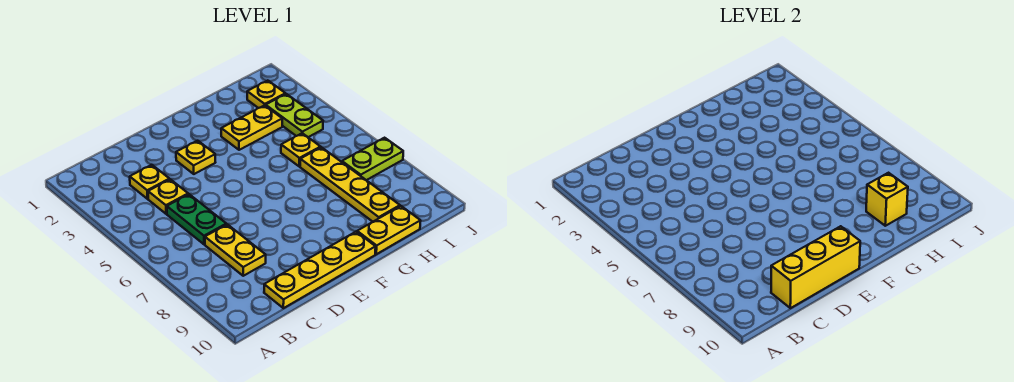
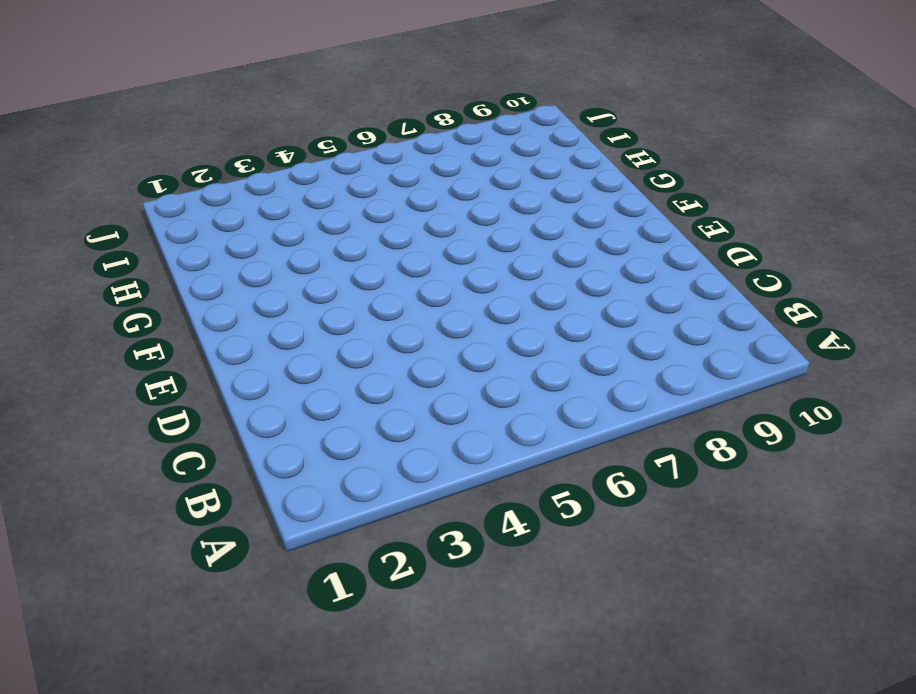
none -> yellow plate C3 level 1
none -> yellow plate C4 level 1
none -> green plate C5:C6 level 1

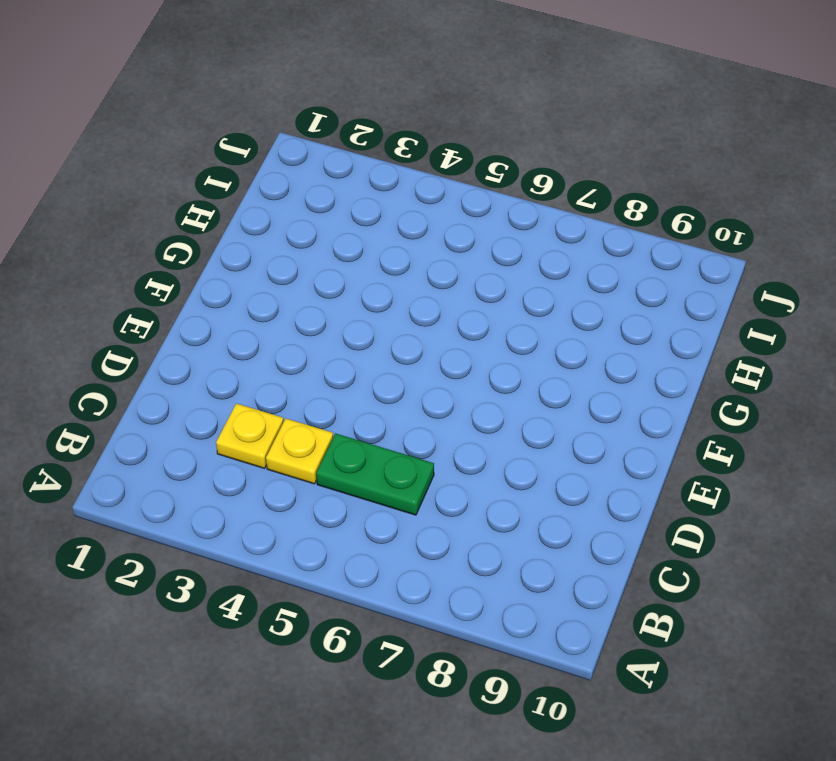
none -> yellow plate C7:C8 level 1
none -> yellow plate C10:F10 level 1
none -> yellow plate E3 level 1

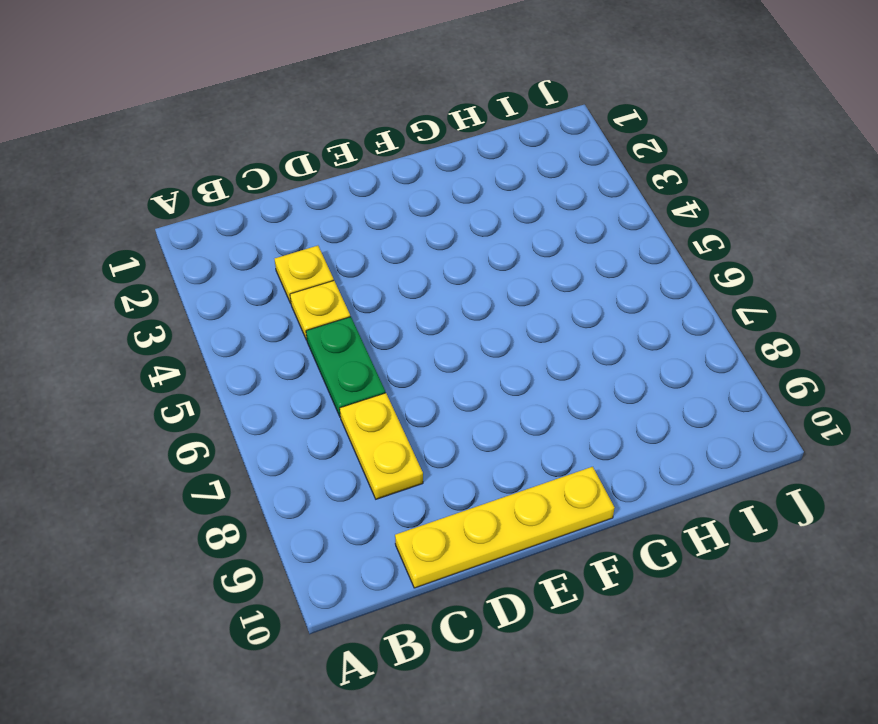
none -> yellow plate E3 level 1
none -> yellow plate G3:H3 level 1
none -> yellow plate G10:H10 level 1

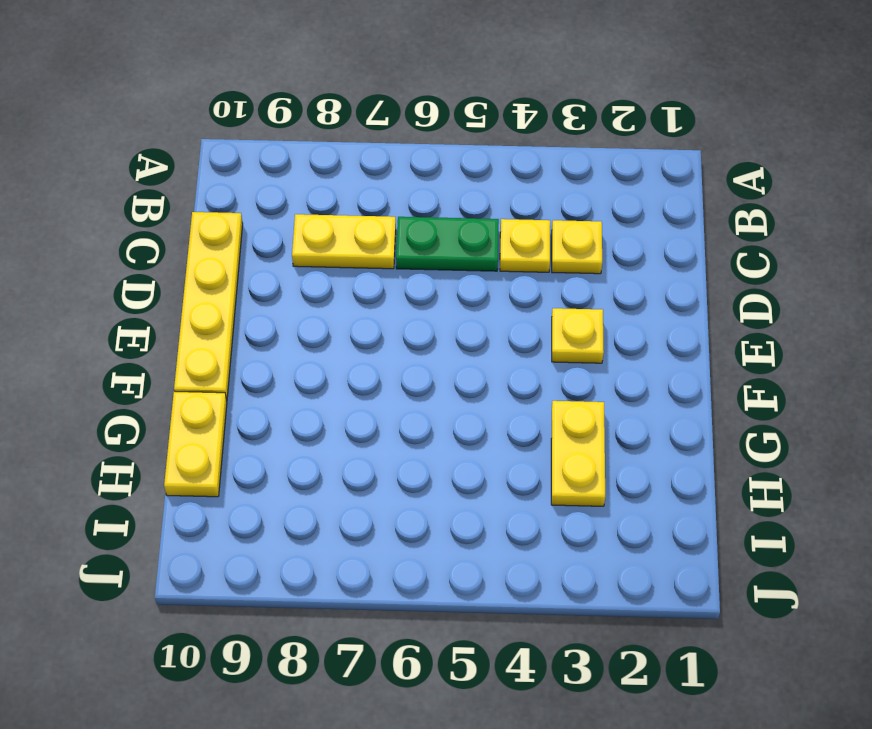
none -> yellow plate H5 level 1
none -> yellow plate H6:H9 level 1
none -> yellow plate I2 level 1

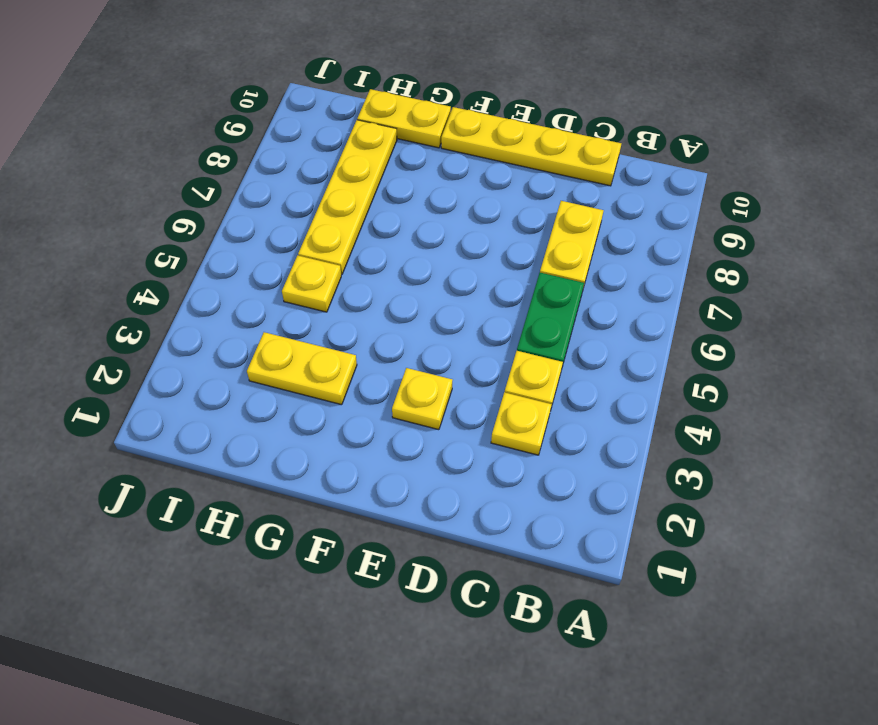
none -> yellow plate I2 level 1
none -> lime plate I3:I4 level 1
none -> lime plate I7:J7 level 1

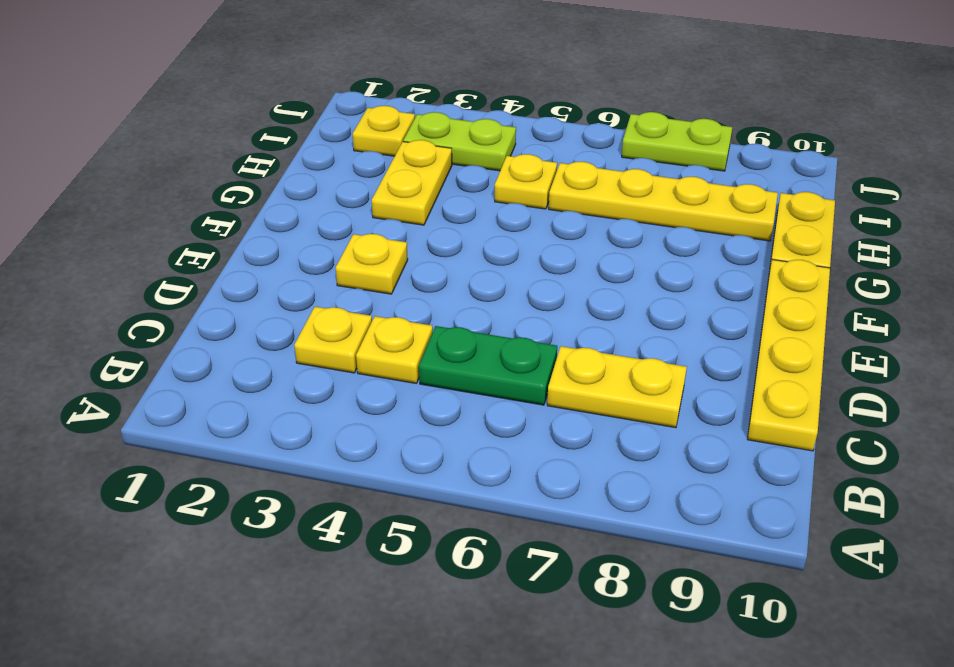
lime plate J7:J8 level 1 -> lime plate I7:J7 level 1
none -> yellow brick C10:E10 level 2
none -> yellow brick H9 level 2

